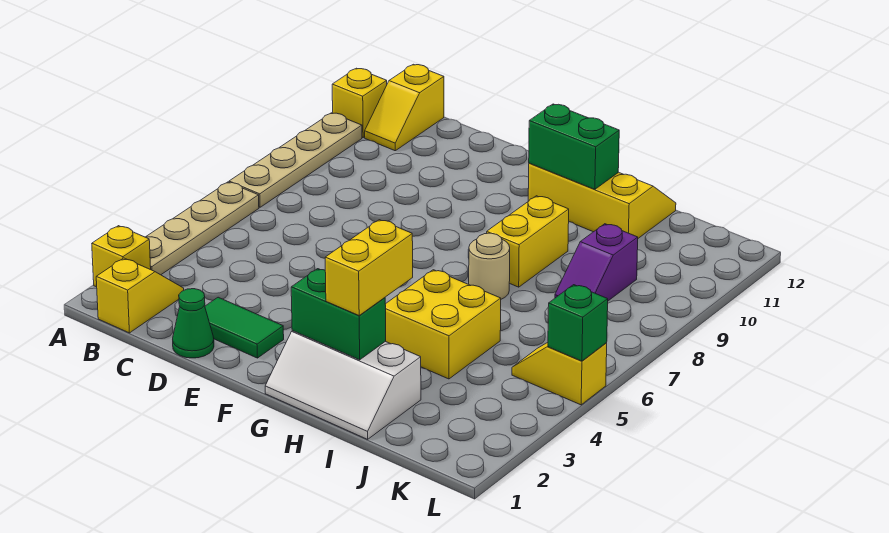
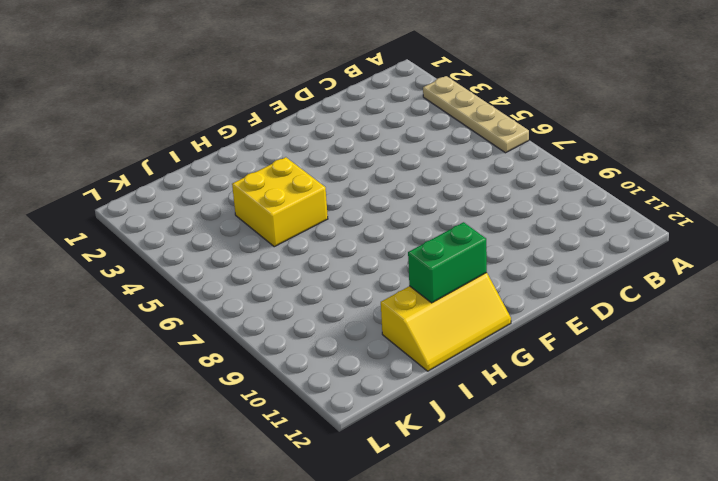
none -> yellow brick A2 level 1
none -> tan plate A7:A10 level 1
none -> yellow brick A11 level 1

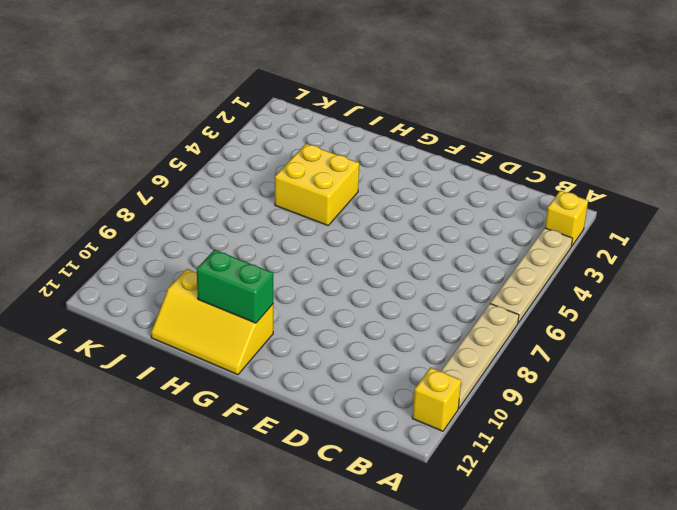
none -> yellow slope B1:B2 level 1 top 1
none -> yellow slope B11:B12 level 1 top 12
none -> green cone D1 level 1

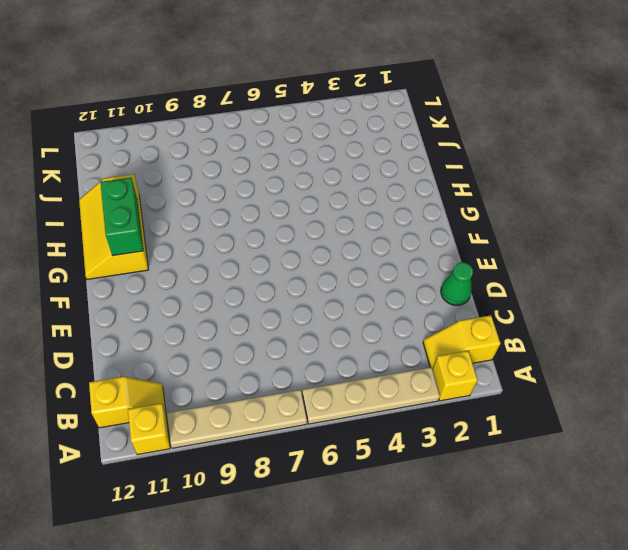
none -> green tile D2:E2 level 1
none -> white slope G1:I2 level 1 top 2
none -> yellow brick H4:I5 level 1

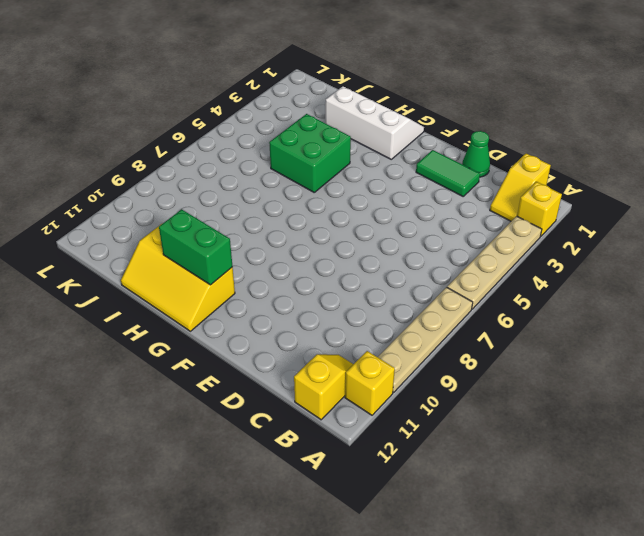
green brick H4:I5 level 1 -> yellow brick H4:I5 level 1
none -> tan round brick H7 level 1
none -> yellow brick H8:H9 level 1
none -> purple slope J8:J9 level 1 top 9

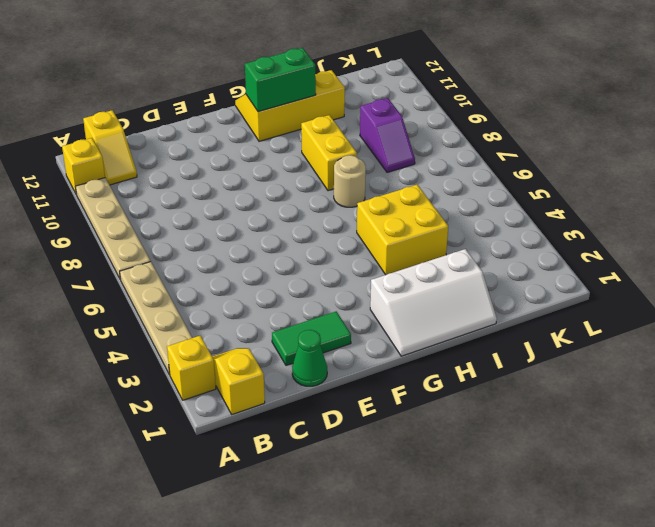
none -> yellow slope K5:L5 level 1 top L
none -> green brick G2:H2 level 2
none -> green brick L5 level 2

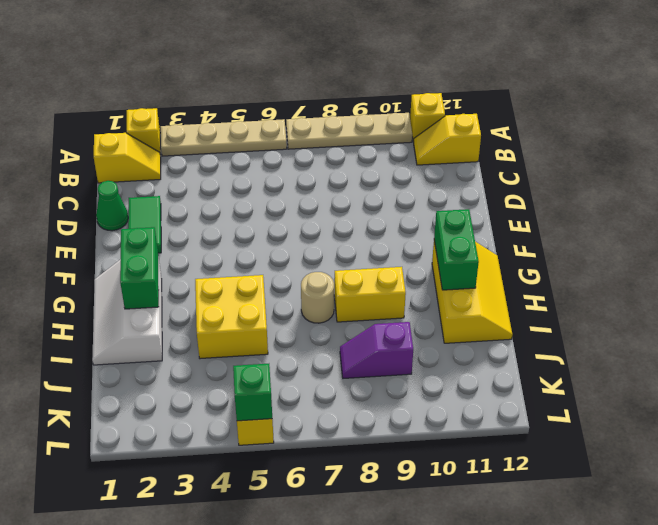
none -> yellow brick H2:H3 level 3

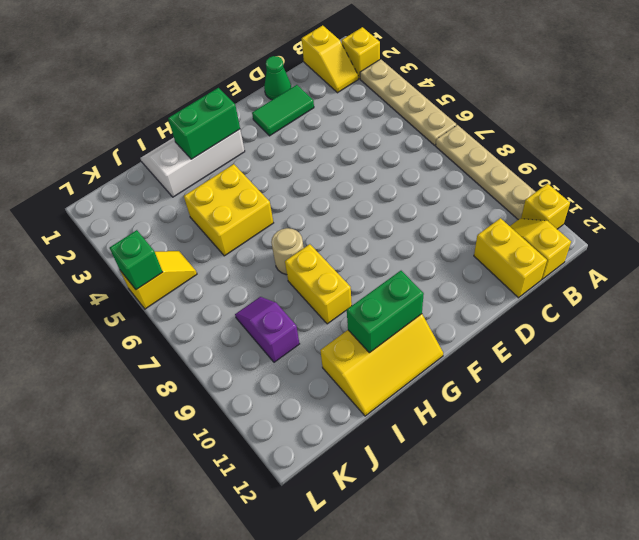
yellow brick C11:C12 level 1 -> yellow brick H2:H3 level 3

